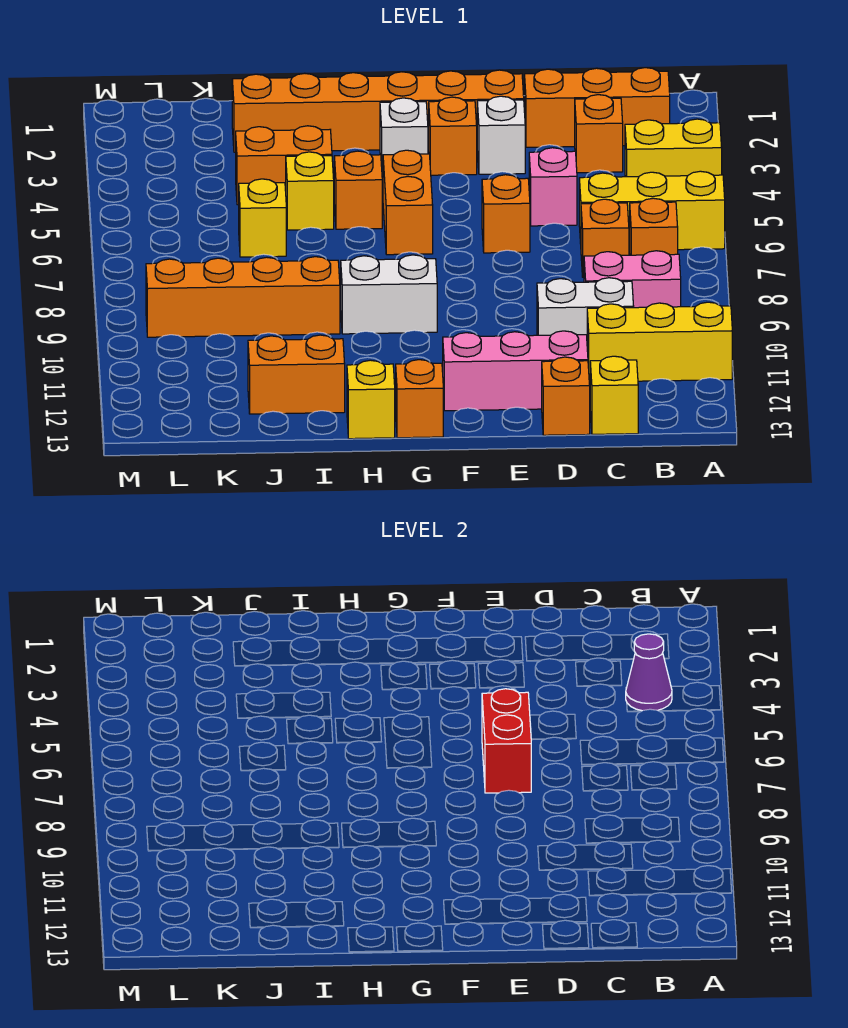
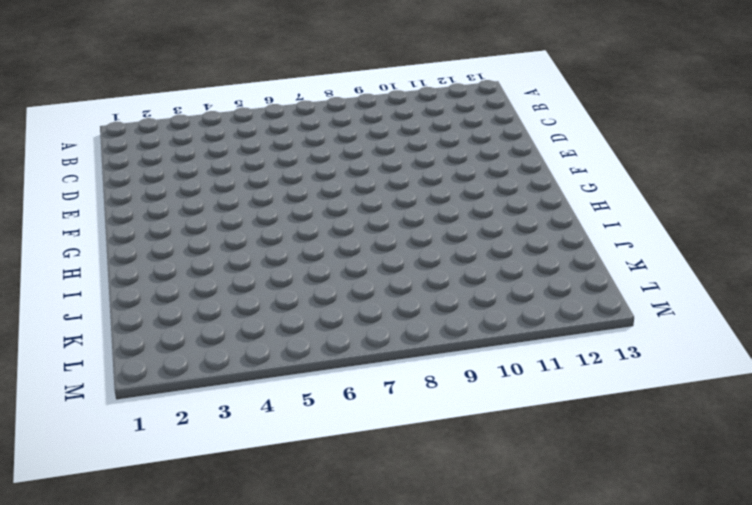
none -> yellow brick A4:B4 level 1
none -> yellow brick A6:C6 level 1
none -> yellow brick A11:C11 level 1
none -> orange brick B2:D2 level 1

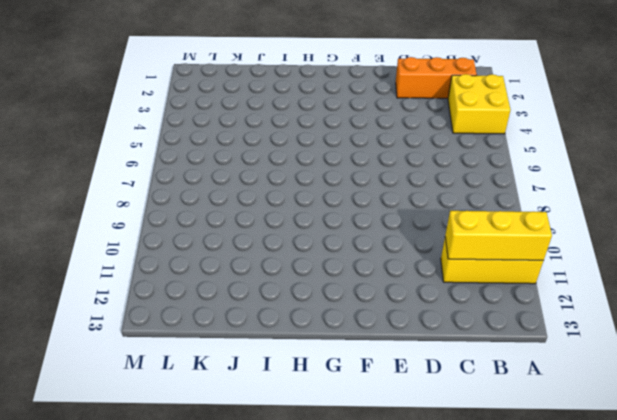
yellow brick A3:B4 level 1 -> yellow brick A4:B4 level 1
yellow brick A11:C11 level 2 -> yellow brick A6:C6 level 1
none -> orange brick B7 level 1
none -> pink brick B9:C9 level 1
none -> orange brick C3 level 1
none -> orange brick C7 level 1

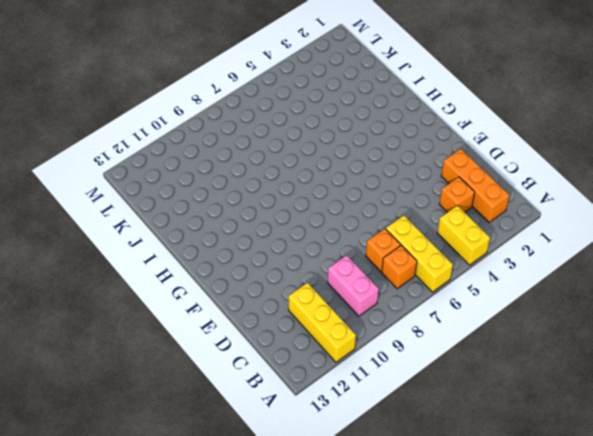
none -> white brick C10:D10 level 1
none -> yellow brick C13 level 1
none -> pink brick D5 level 1
none -> pink brick D12:F12 level 1

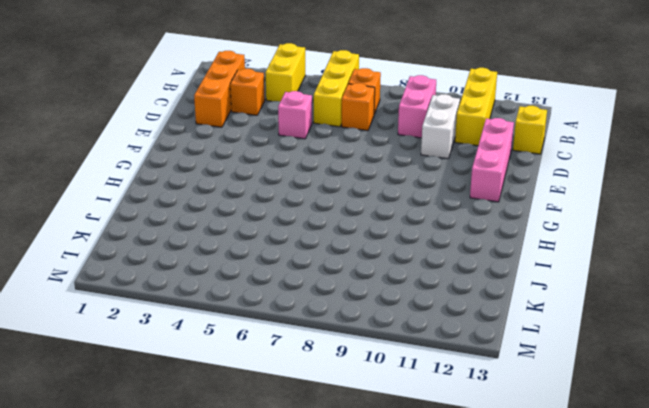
none -> orange brick D13 level 1
none -> orange brick E2:J2 level 1
none -> white brick E3 level 1
none -> orange brick E6 level 1

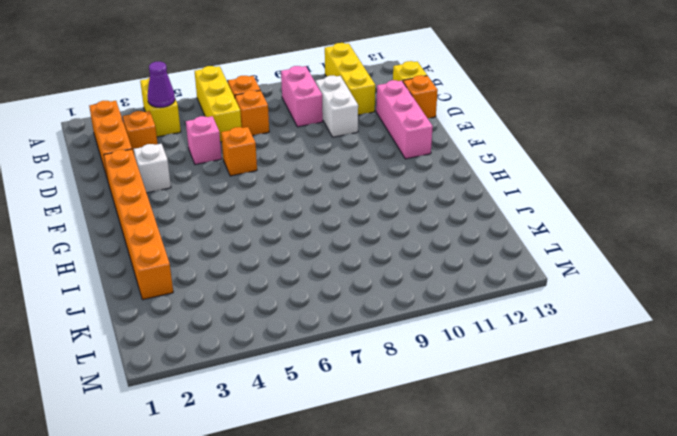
none -> orange brick F3 level 1
none -> white brick G3 level 1
none -> orange brick G5:G6 level 1
none -> white brick G9:H9 level 1

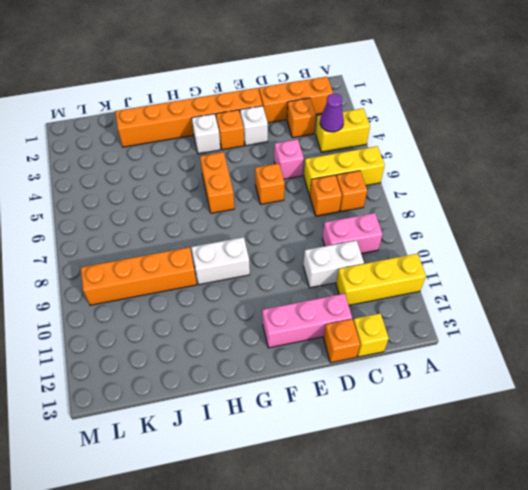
none -> orange brick G13 level 1
none -> orange brick H5 level 1
none -> yellow brick H13 level 1
none -> orange brick I4:J4 level 1

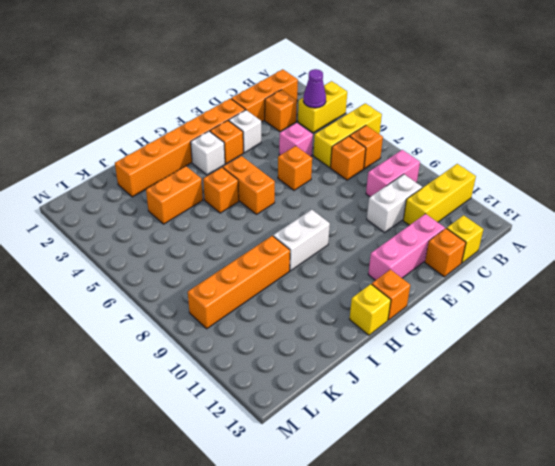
none -> yellow brick I5 level 1
none -> orange brick I12:J12 level 1
none -> yellow brick J6 level 1
none -> red brick E6:E7 level 2

